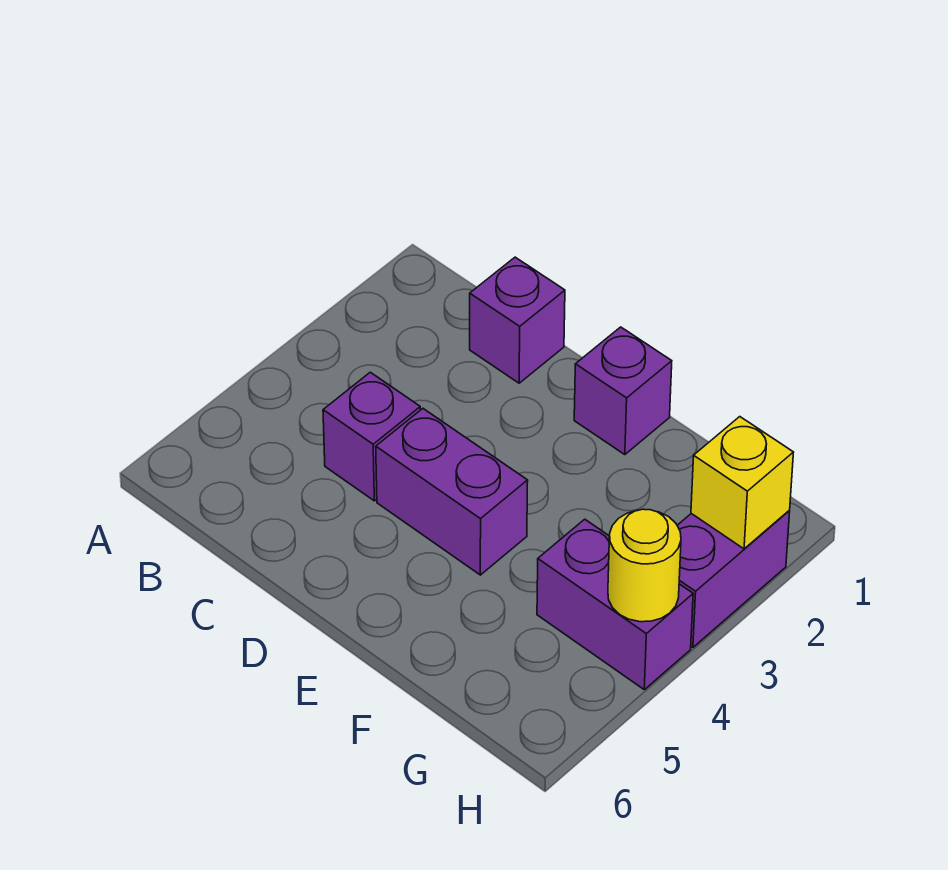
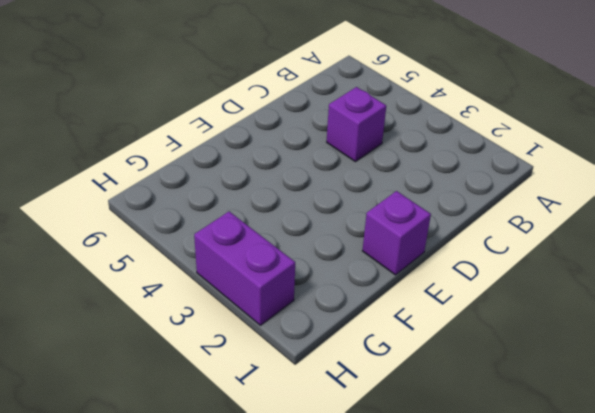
none -> purple brick C1 level 1
none -> purple brick D4:E4 level 1

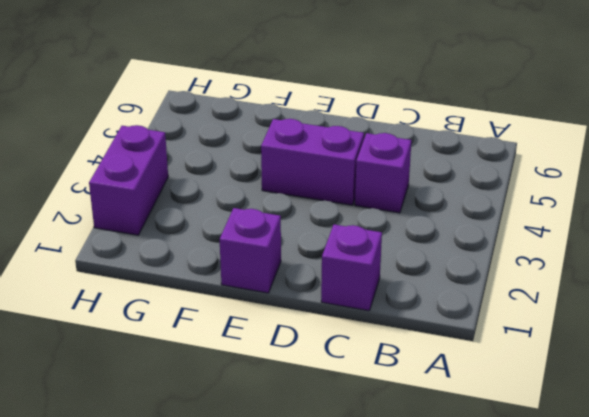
none -> purple brick G4:H4 level 1
none -> yellow brick H2 level 2

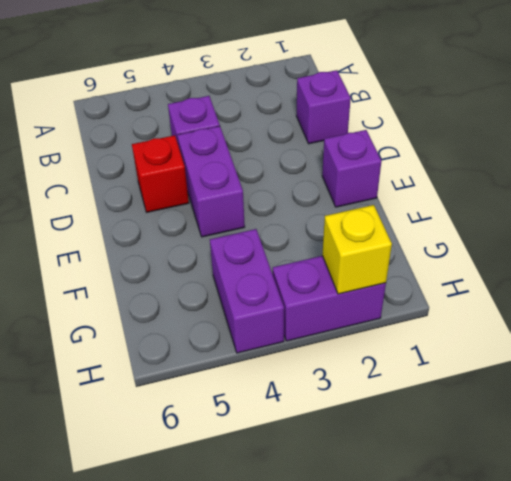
red brick D5 level 1 -> none
none -> yellow round brick H4 level 2

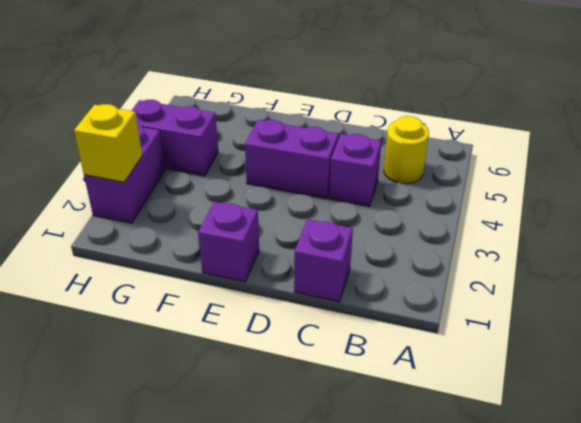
yellow round brick B5 level 1 -> yellow round brick H4 level 2

